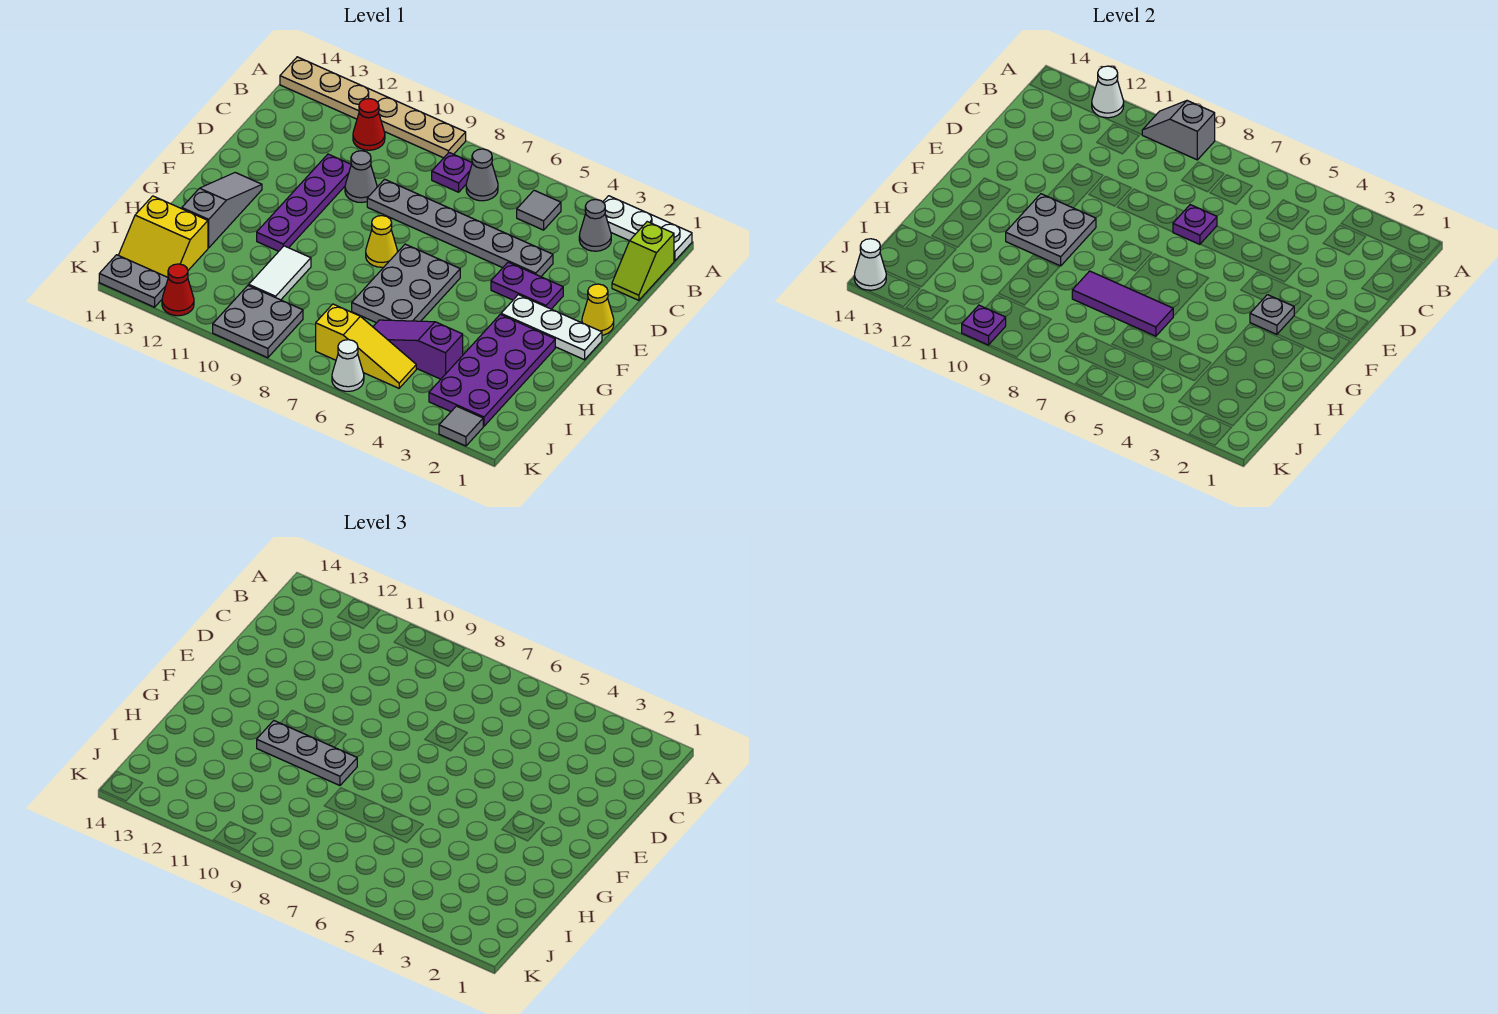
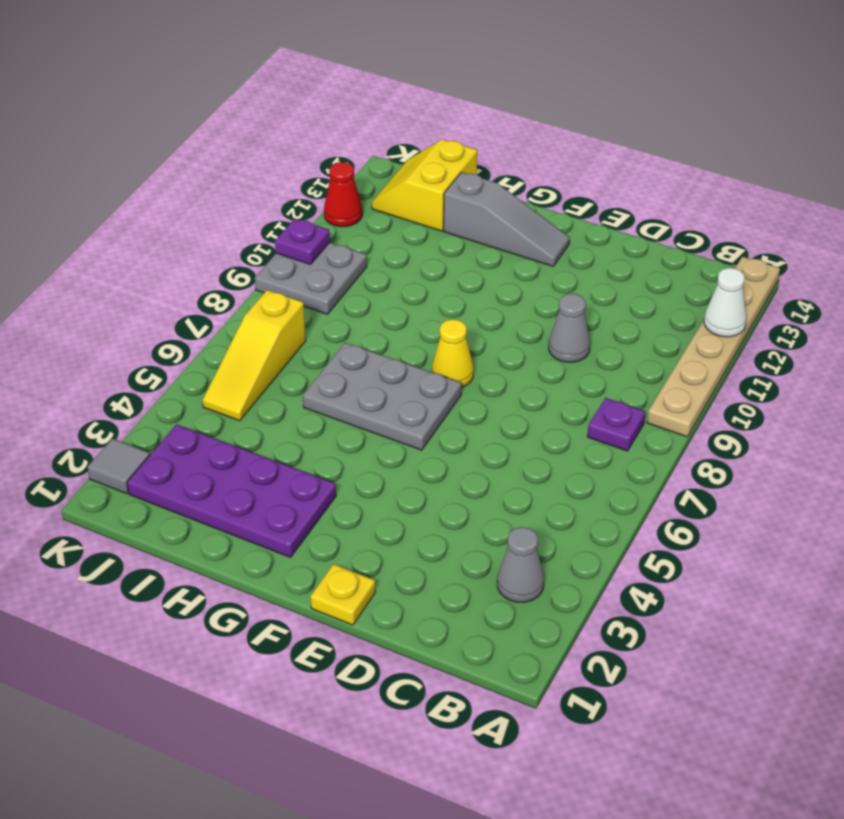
yellow plate E1 level 1 -> yellow cone E1 level 1
none -> white plate A1:A3 level 1
none -> lime slope B1:C1 level 1 top B
none -> grey tile B5 level 1
none -> grey cone B7 level 1

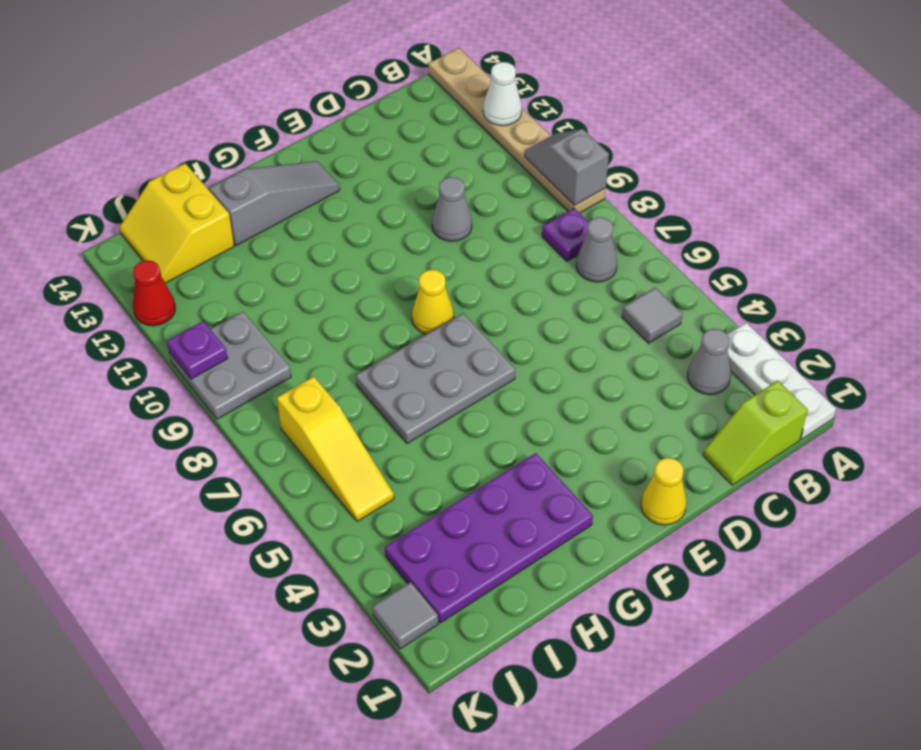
none -> red cone B11 level 1
none -> grey plate D4:D9 level 1
none -> purple plate D11:G11 level 1
none -> purple plate E3:E4 level 1

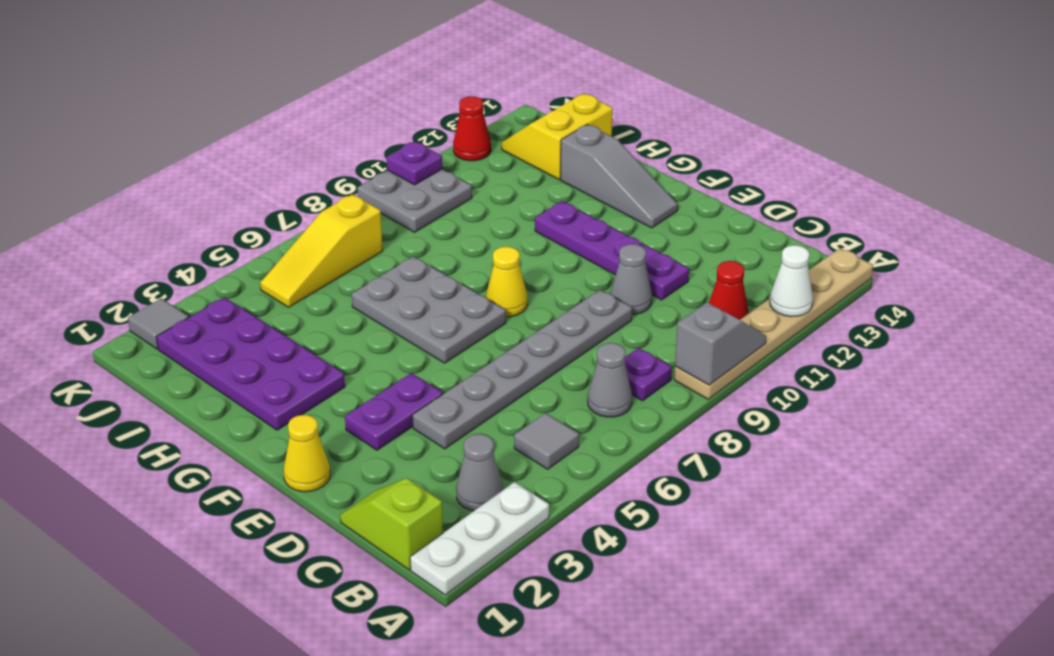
none -> white plate F1:F3 level 1
none -> white tile H10:I10 level 1
none -> purple slope I4:I6 level 1 top 4
none -> white cone K6 level 1

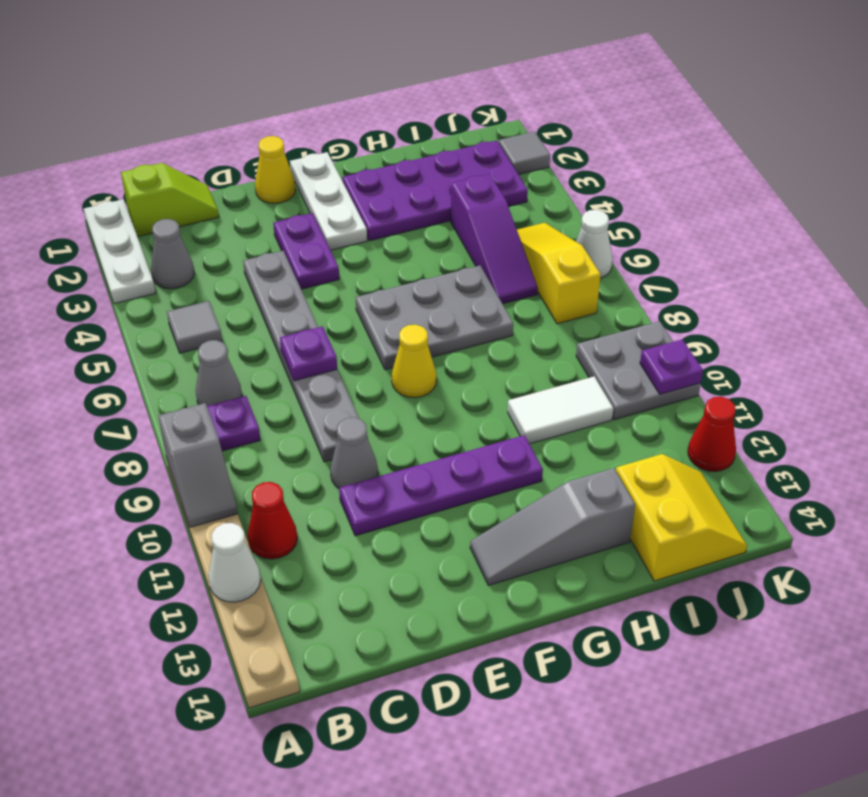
none -> grey plate K13:K14 level 1
none -> grey plate F3 level 2
none -> grey plate F10:G11 level 2
none -> purple tile H6:H8 level 2

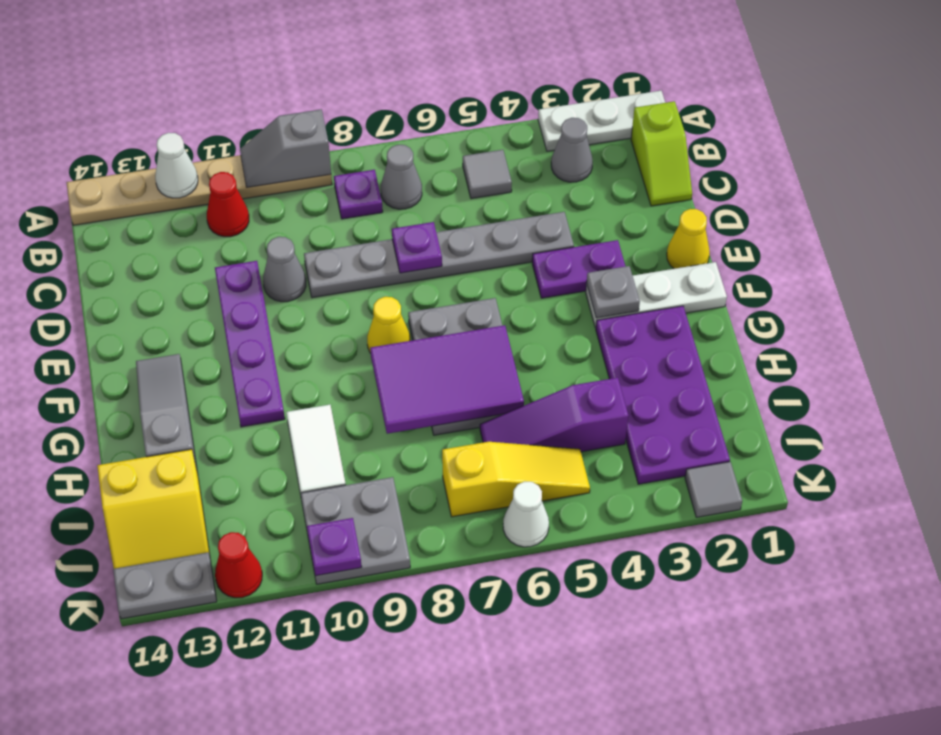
purple tile G6:H8 level 2 -> purple tile H6:H8 level 2
none -> grey plate F10:G11 level 2
none -> white cone K14 level 2
none -> grey plate G9:G11 level 3

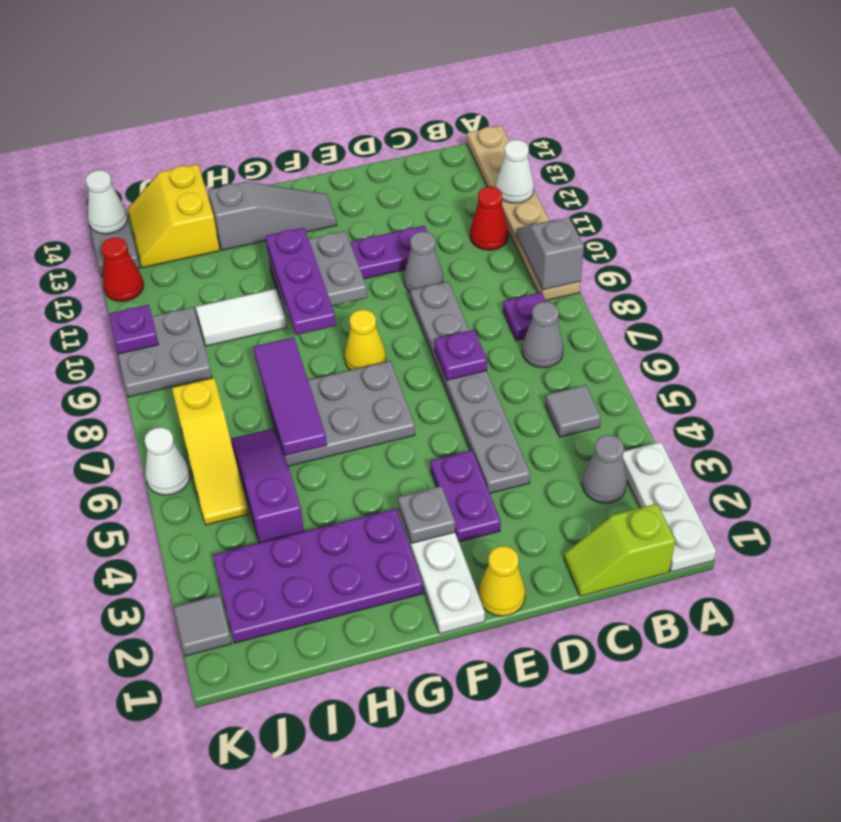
purple plate G9:G11 level 3 -> grey plate G9:G11 level 3

